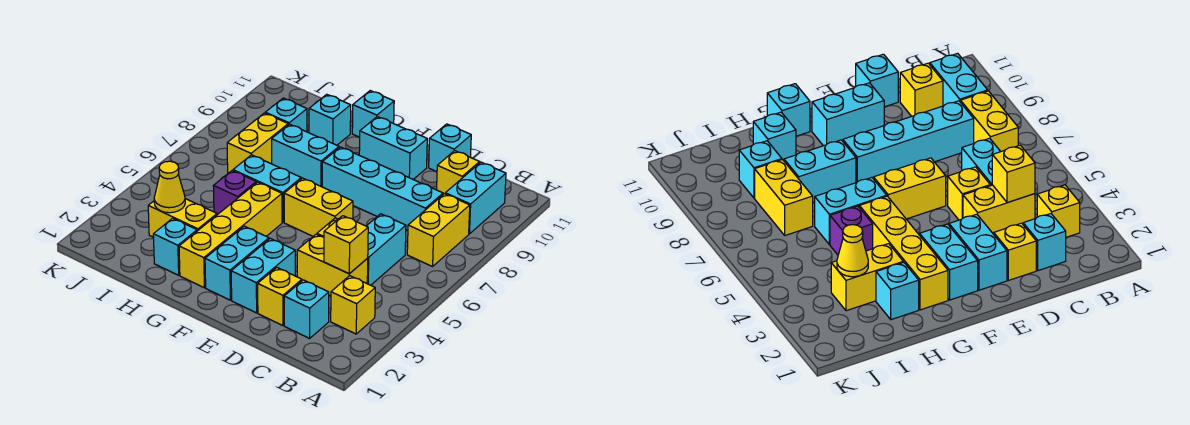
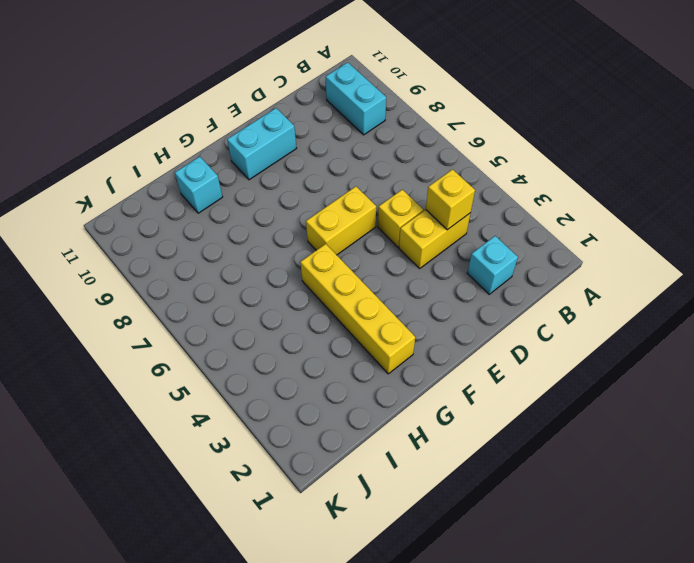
none -> yellow brick B3 level 1
none -> yellow brick B7:B8 level 1
none -> cyan brick C5:C6 level 1

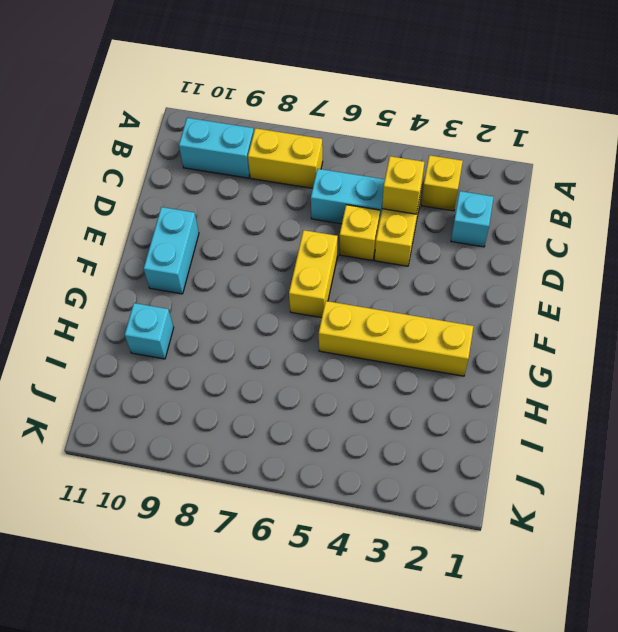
none -> cyan brick C8:F8 level 1
none -> yellow brick C10 level 1
none -> yellow brick D2 level 1

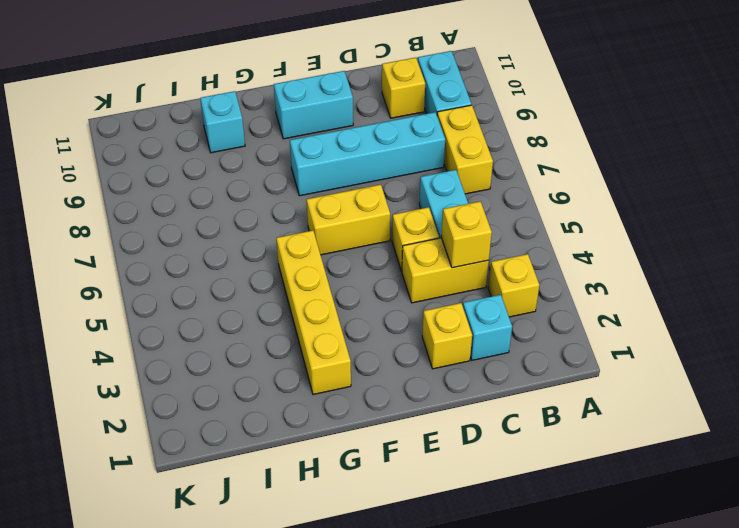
none -> cyan brick D11 level 1
none -> cyan brick E2:E3 level 1
none -> cyan brick F2:F3 level 1

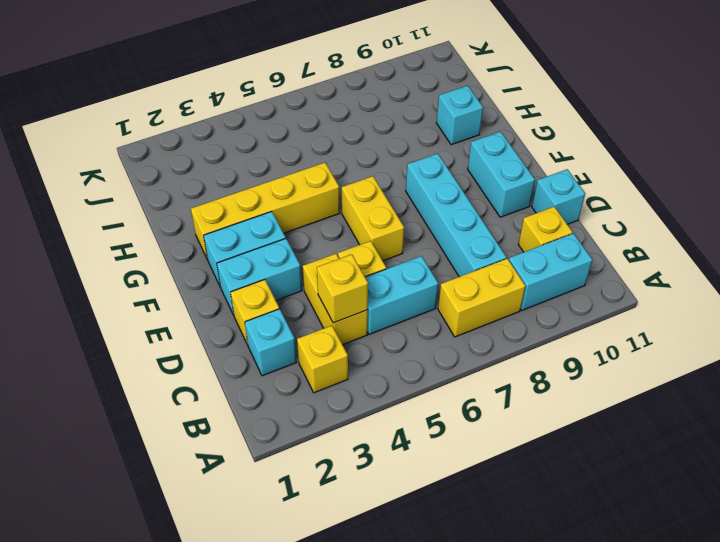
none -> cyan brick G6:H6 level 1
none -> cyan brick G8:H8 level 1
none -> cyan brick G11 level 1

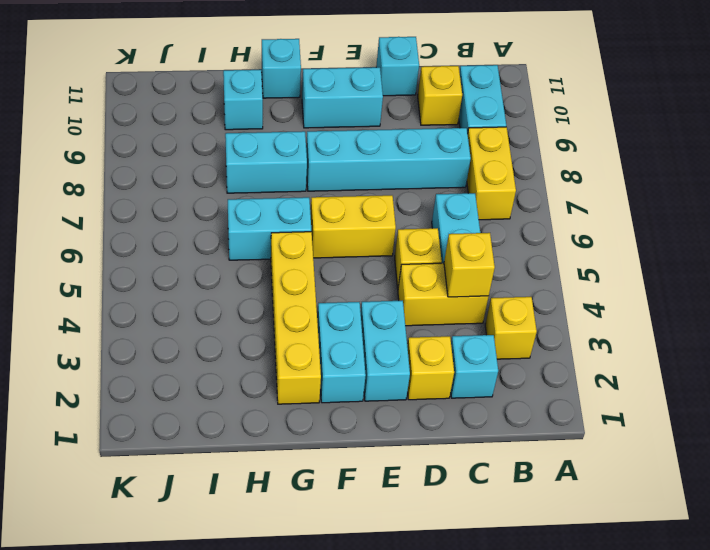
none -> cyan brick H2 level 1
none -> yellow brick H3:I3 level 1
none -> purple brick H5 level 1

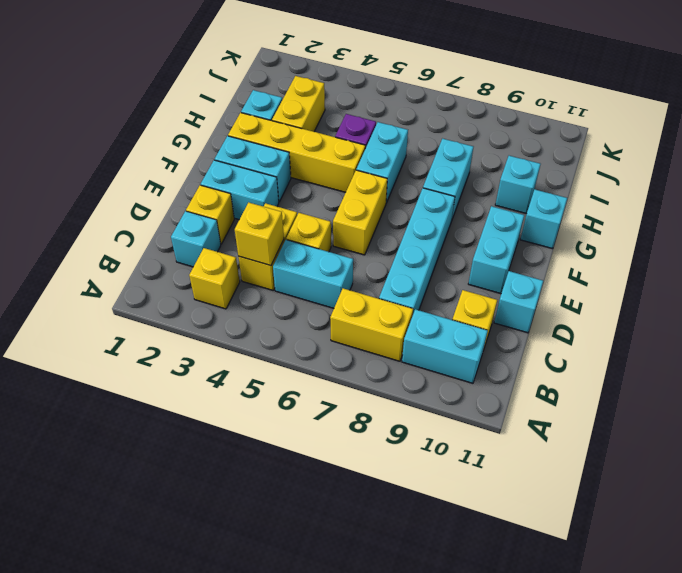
none -> yellow brick I7:I8 level 1
none -> cyan brick I9 level 1
none -> yellow cone I3 level 2

